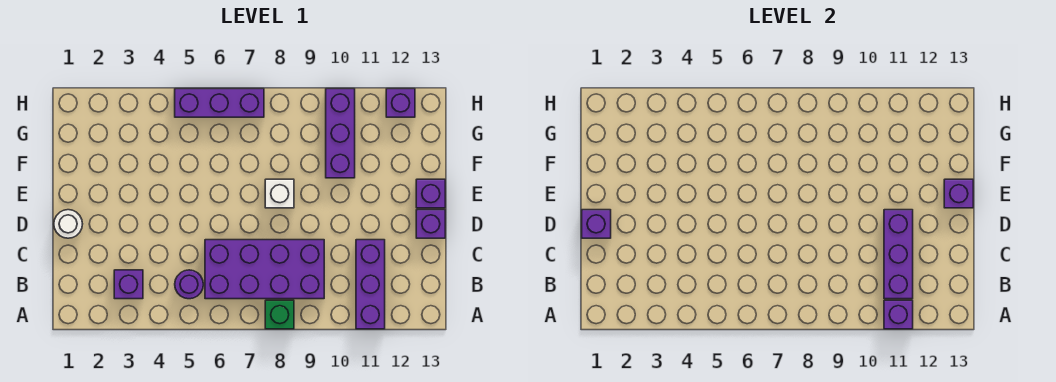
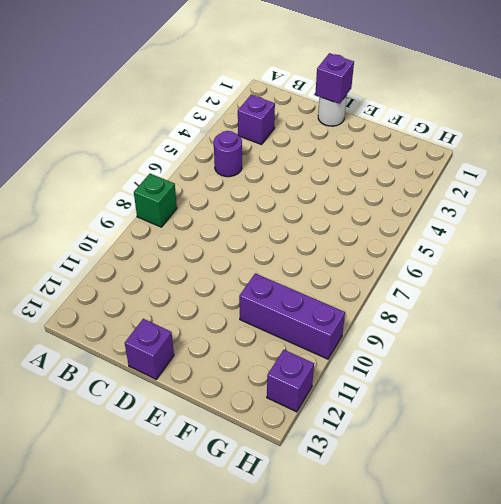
none -> purple brick A11:C11 level 1
none -> purple brick B6:C9 level 1
none -> white brick E8 level 1

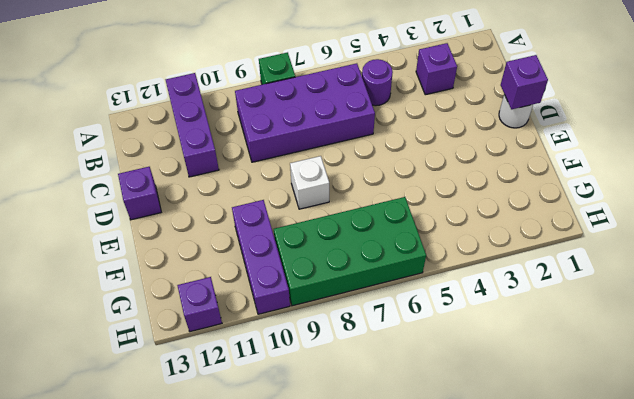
green brick G6:H9 level 1 -> purple brick H5:H7 level 1
none -> purple brick E13 level 1
none -> purple brick A11 level 2
none -> purple brick B11:D11 level 2

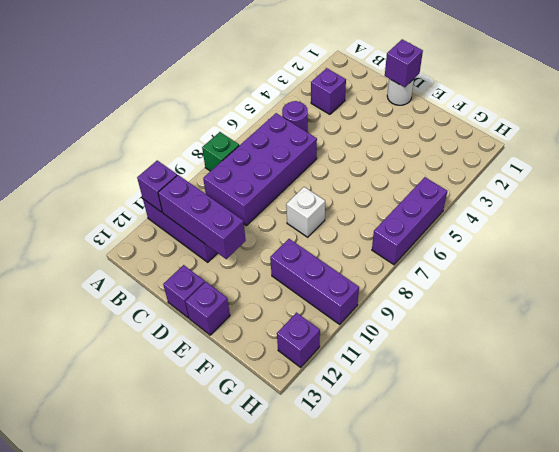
none -> purple brick E13 level 2

